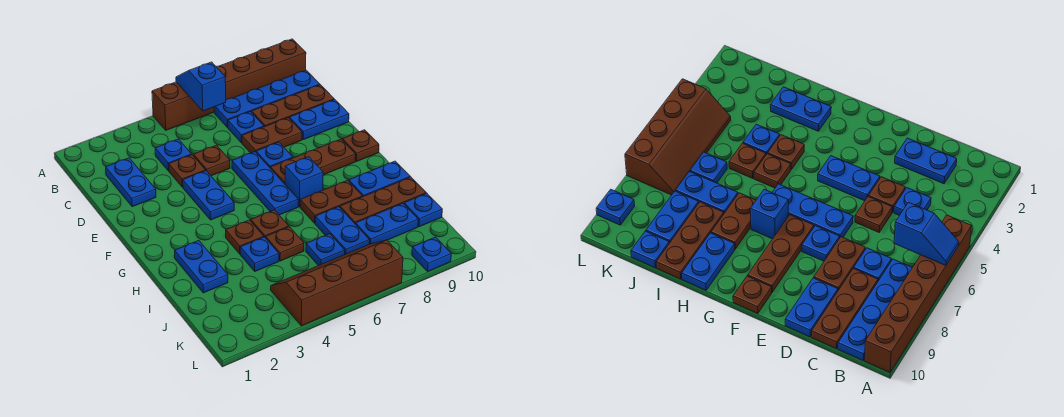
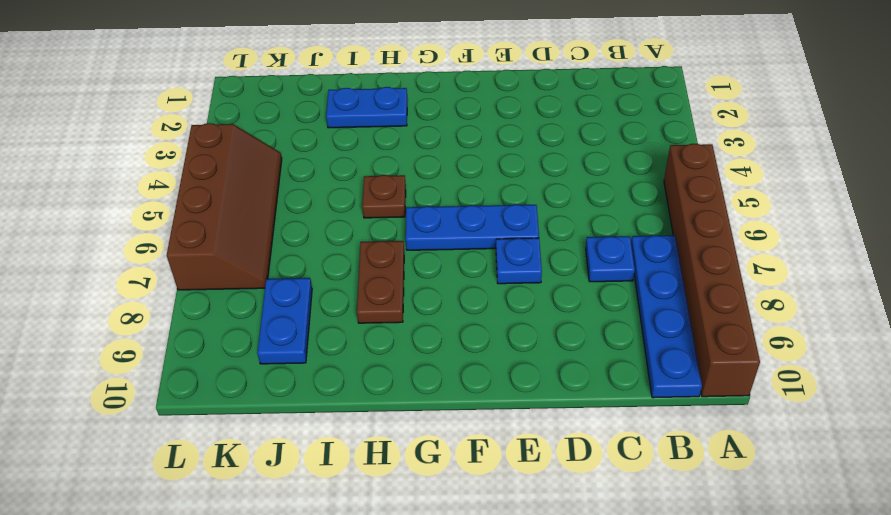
none -> blue plate C2:D2 level 1
none -> blue plate C4 level 1
none -> brown plate C8:C10 level 1
none -> brown plate D4 level 1

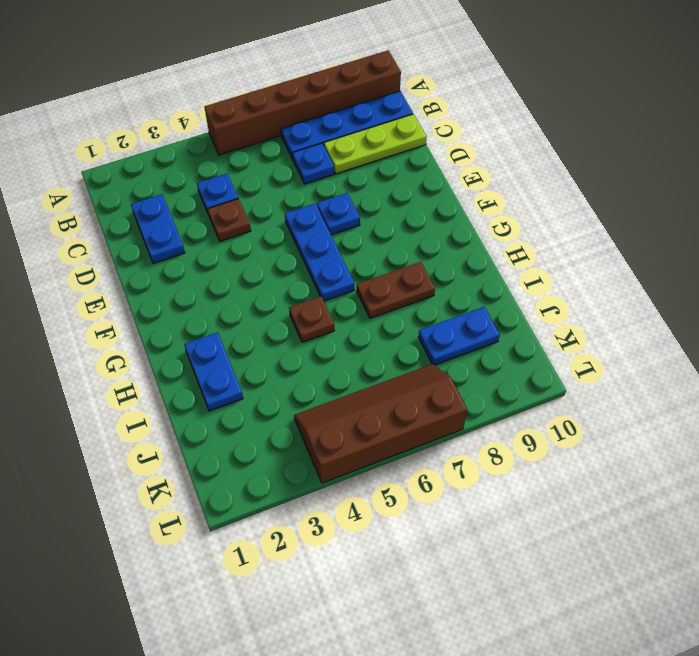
lime plate C8:C10 level 1 -> brown plate C8:C10 level 1
none -> brown plate D5 level 1
none -> brown plate D7:D8 level 1
none -> blue plate D9:D10 level 1
none -> blue plate E4:F4 level 1

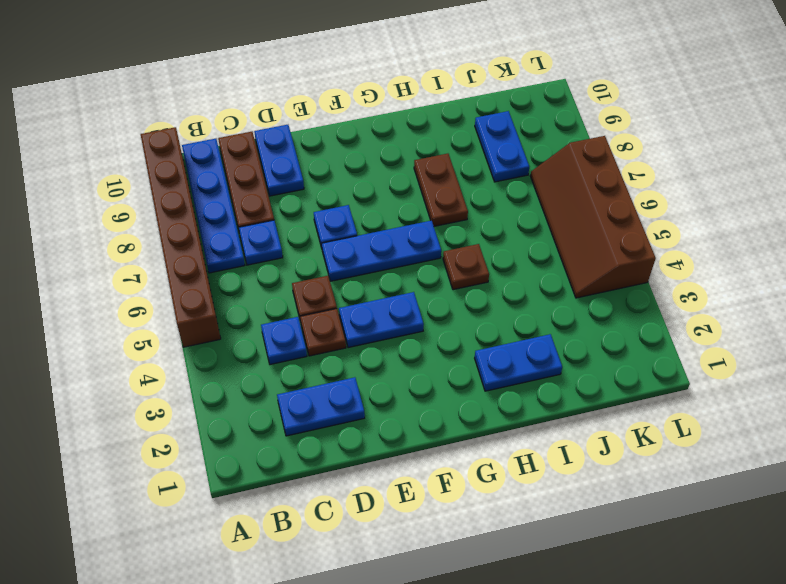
none -> brown plate D7:D8 level 1
none -> brown plate F7:F9 level 1
none -> brown plate F10 level 1
none -> blue brick G7 level 1

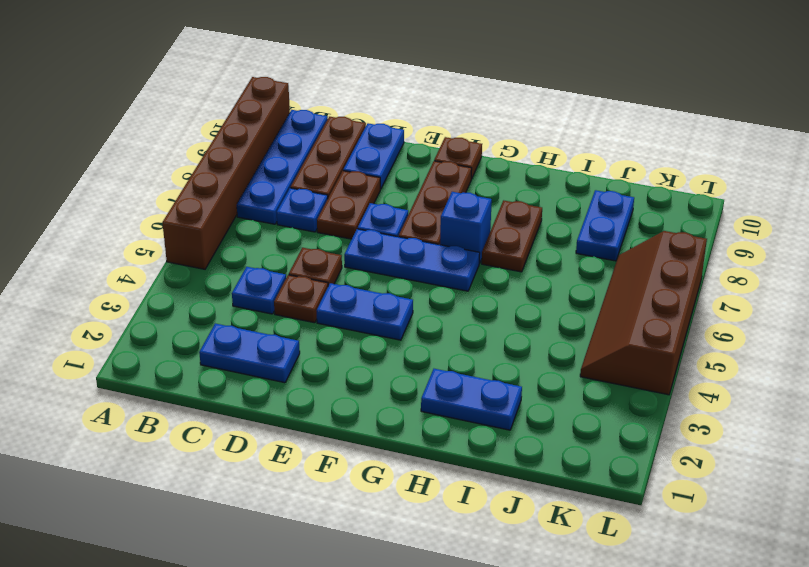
none -> brown plate H4 level 1
none -> brown plate H5 level 1
none -> blue plate H9:H10 level 1
none -> blue plate I4 level 1

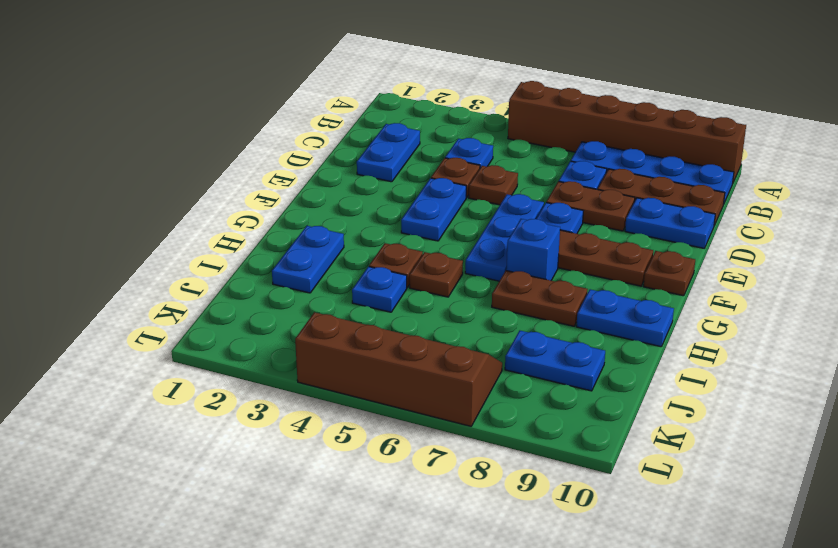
none -> brown plate I5 level 1
none -> blue plate I7:J7 level 1
none -> brown plate I8:I10 level 1
none -> blue plate J6 level 1

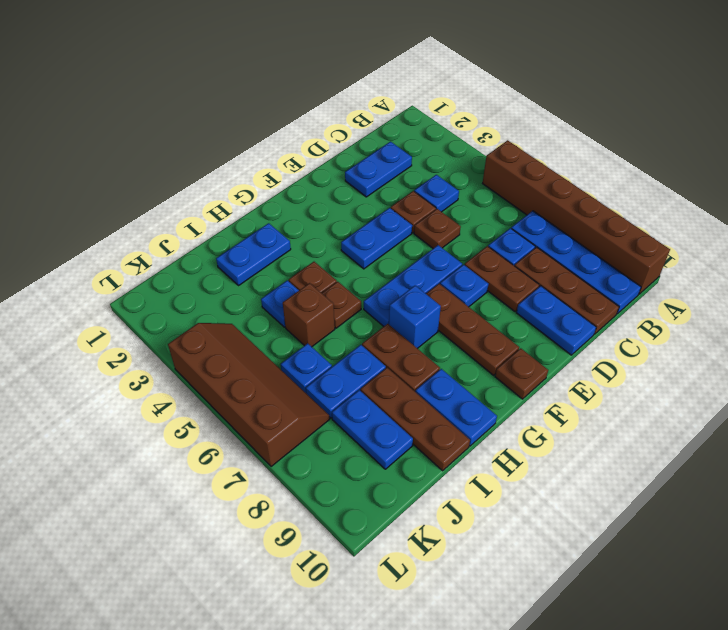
brown brick I5 level 1 -> brown plate I5 level 1
none -> blue plate J10 level 1
none -> blue plate L9 level 1
none -> blue slope A6:B6 level 2 top B

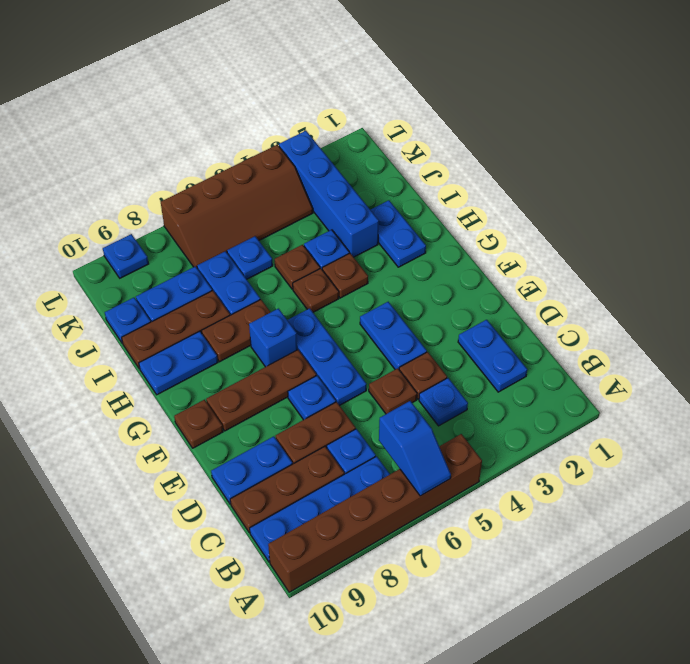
blue brick I3:L3 level 1 -> none

